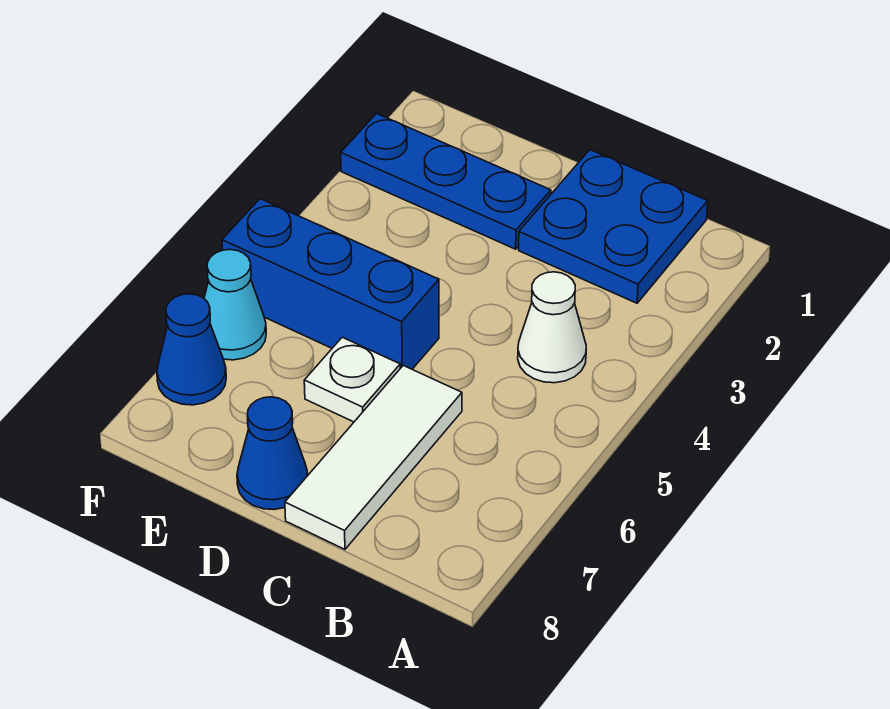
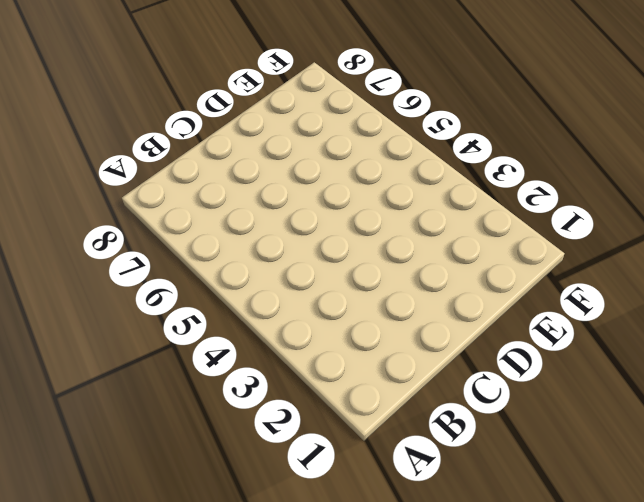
none -> blue plate B1:C2 level 1
none -> white cone B4 level 1

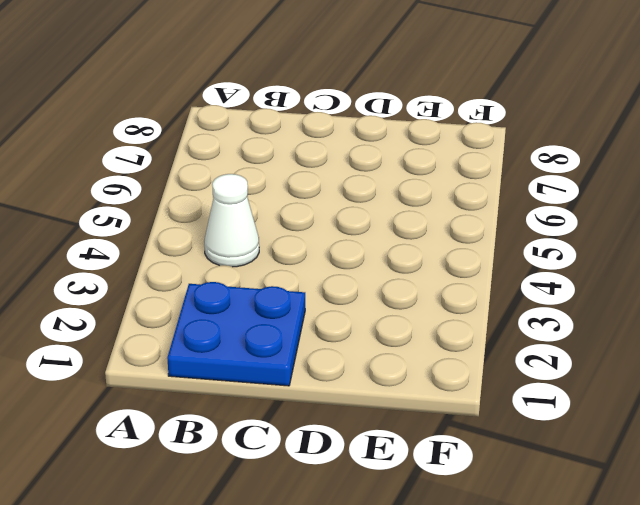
none -> white tile C6:C8 level 1
none -> blue plate D2:F2 level 1

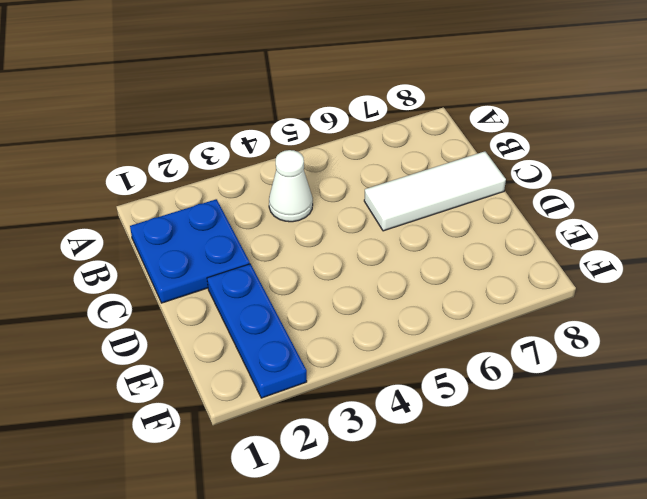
none -> blue brick D5:F5 level 1
none -> white plate D6 level 1

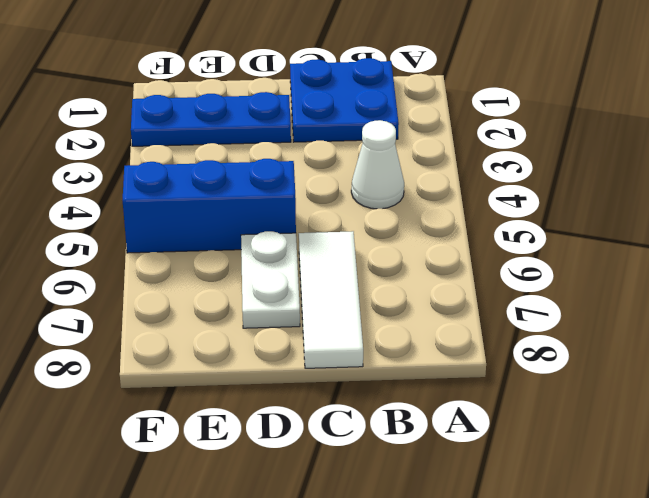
white plate D6:D7 level 1 -> white plate D6 level 1
none -> blue cone D8 level 1
none -> cyan cone F6 level 1

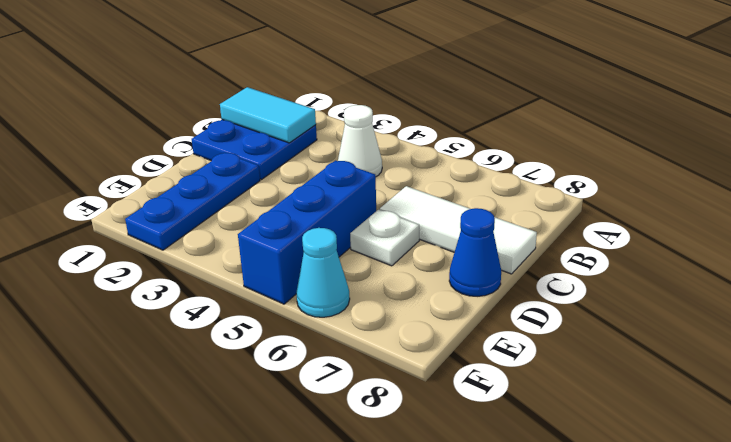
cyan tile B1:B2 level 2 -> none
none -> blue cone F7 level 1

